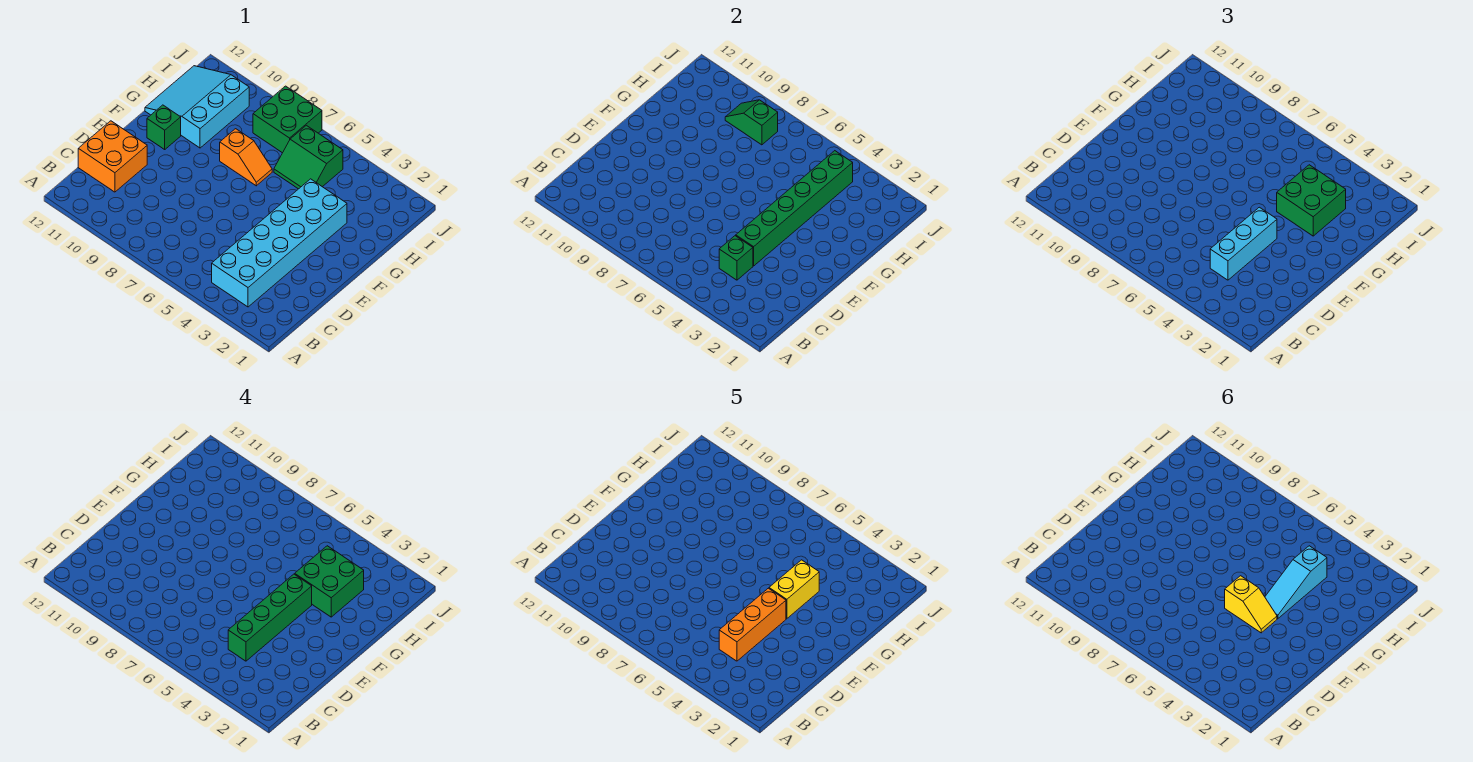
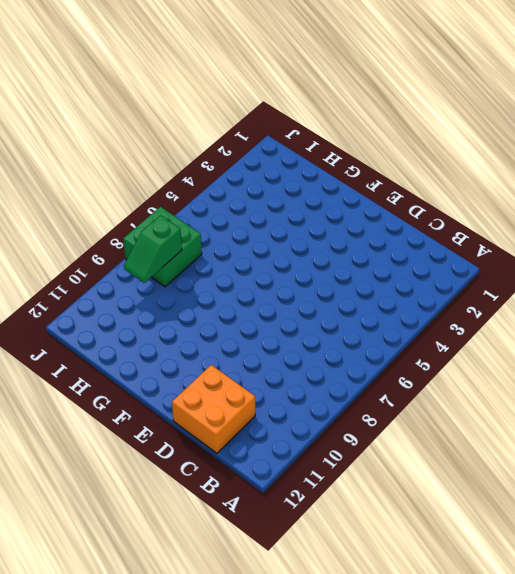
none -> cyan brick B3:G4 level 1
none -> green brick F11 level 1
none -> orange slope G7:G8 level 1 top 8

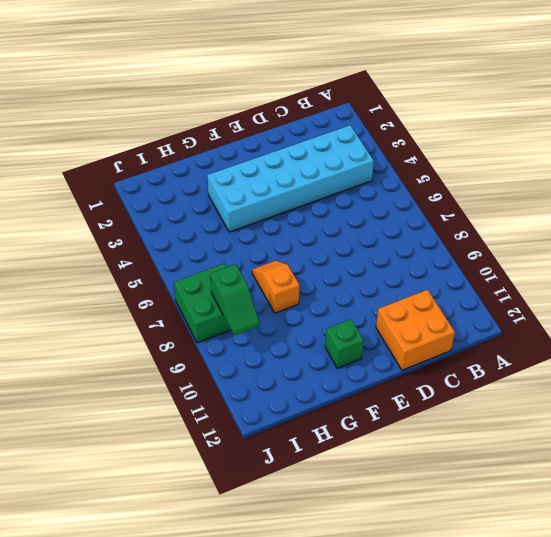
none -> cyan slope G10:I12 level 1 top 10
none -> green slope H5:I6 level 1 top I
none -> green brick C4 level 2

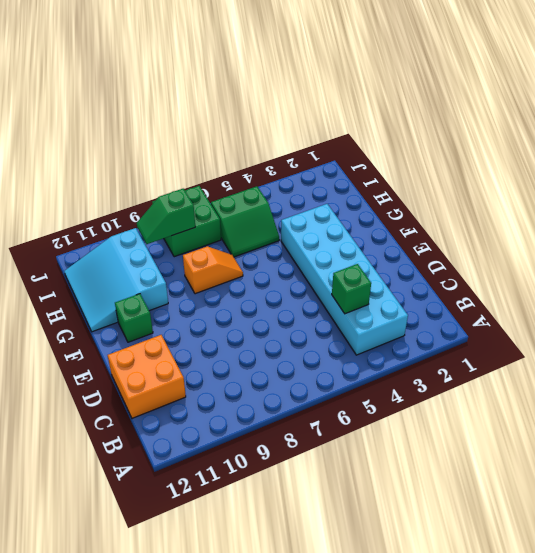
none -> green brick D4:I4 level 2
none -> cyan brick C4:E4 level 3
none -> green brick G3:H4 level 3

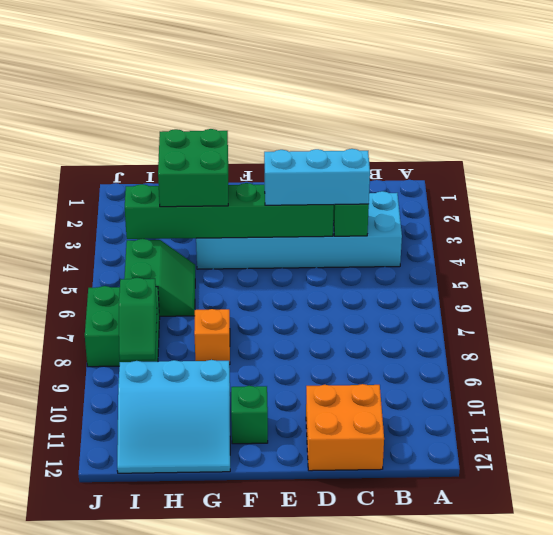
none -> green brick C4:F4 level 4
none -> green brick G3:H4 level 4
none -> orange brick C4:E4 level 5

